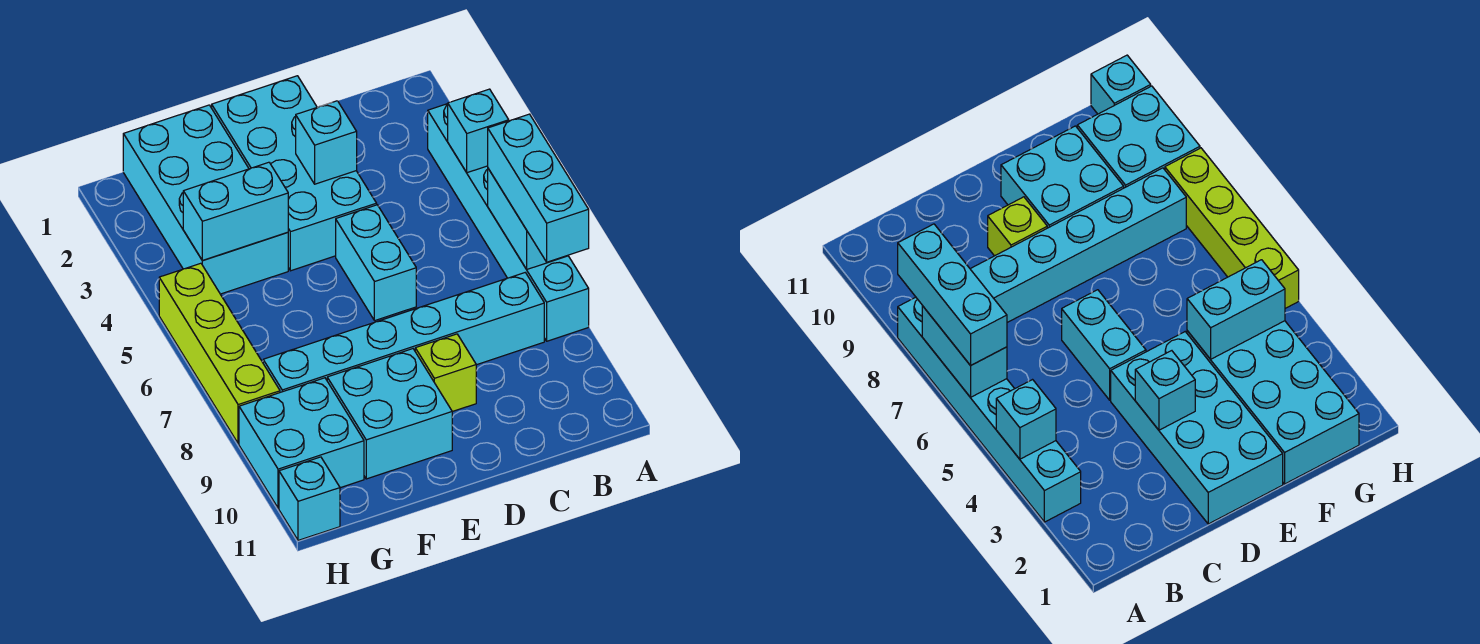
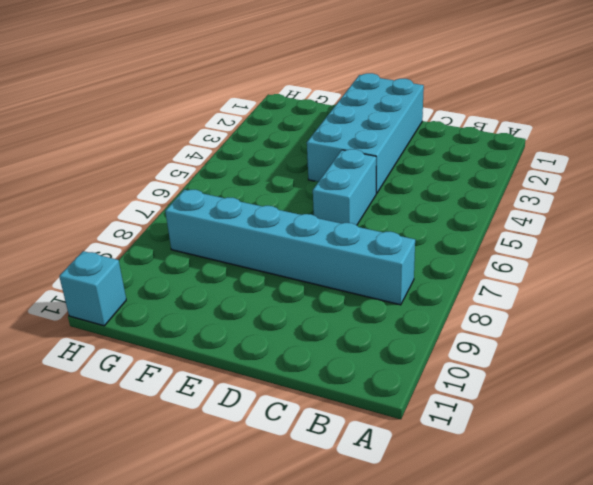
none -> cyan brick A3:A8 level 1
none -> lime brick D9 level 1
none -> cyan brick E9:F10 level 1

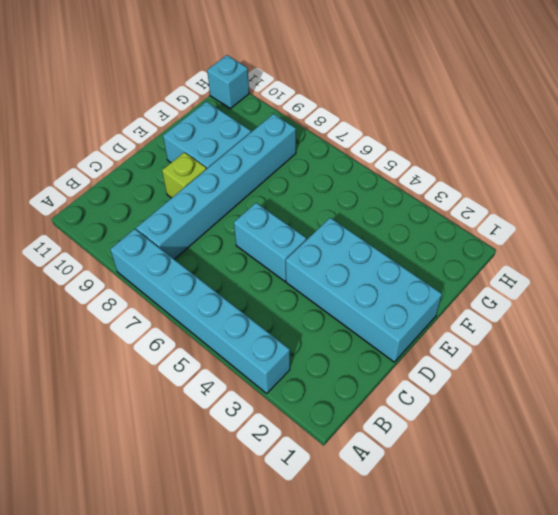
none -> cyan brick F1:G4 level 1
none -> cyan brick G9:H10 level 1
none -> lime brick H5:H8 level 1

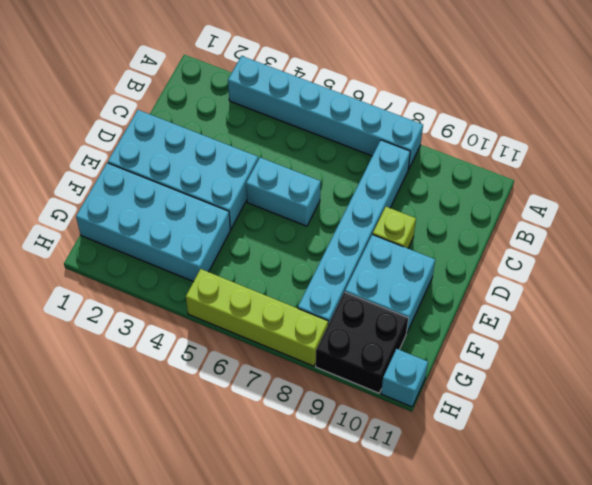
black brick G9:H10 level 1 -> cyan brick G9:H10 level 1
none -> cyan brick A4 level 2
none -> cyan brick A6:A7 level 2
none -> cyan brick D3 level 2

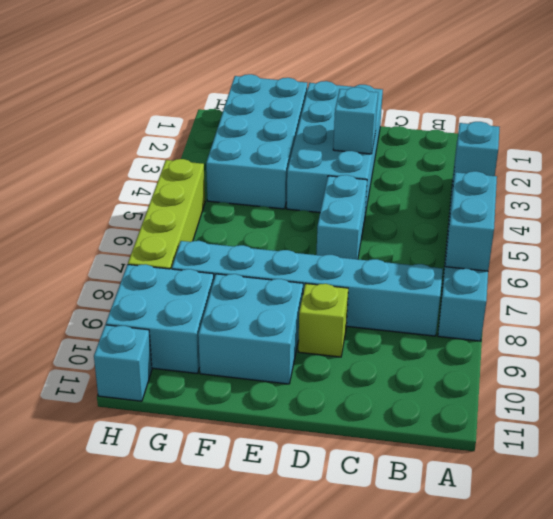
none -> cyan brick F4:G4 level 2
none -> cyan brick A6:A8 level 3

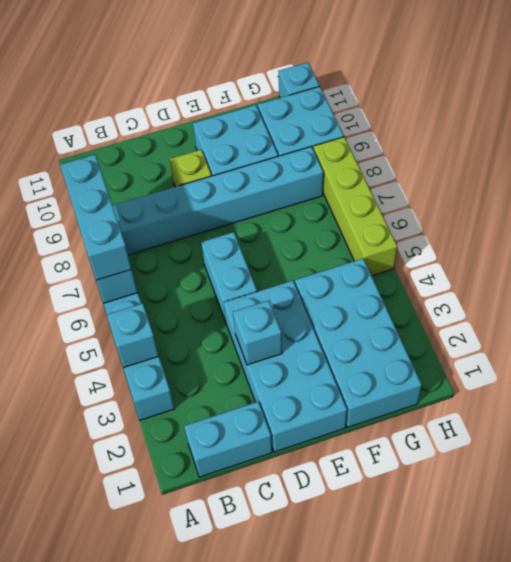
cyan brick B1:C1 level 1 -> cyan brick F4:G4 level 2

